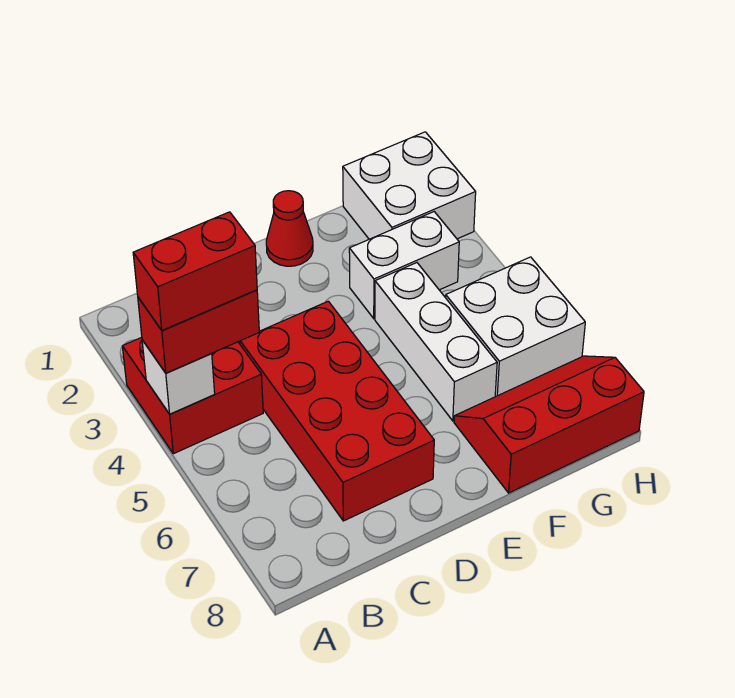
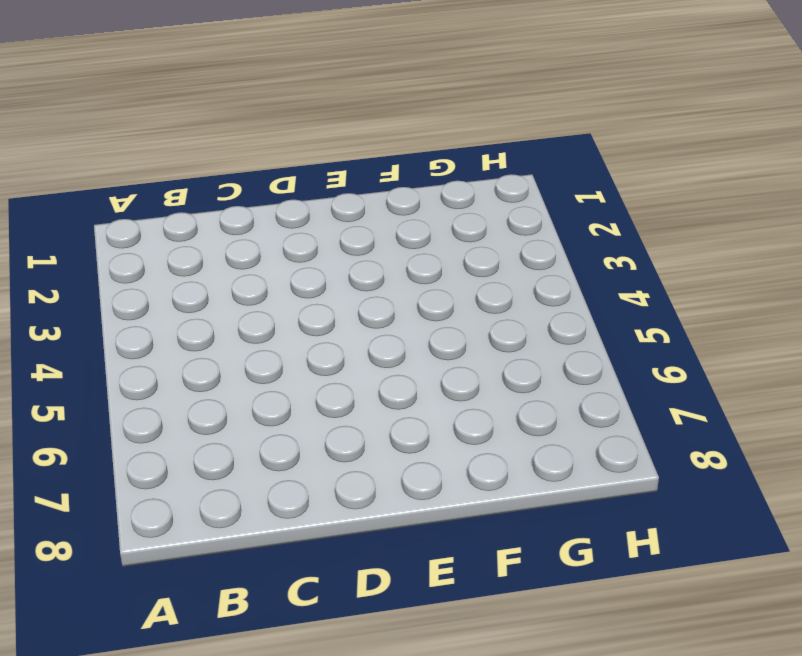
none -> red brick A3:B4 level 1
none -> red brick C4:D7 level 1

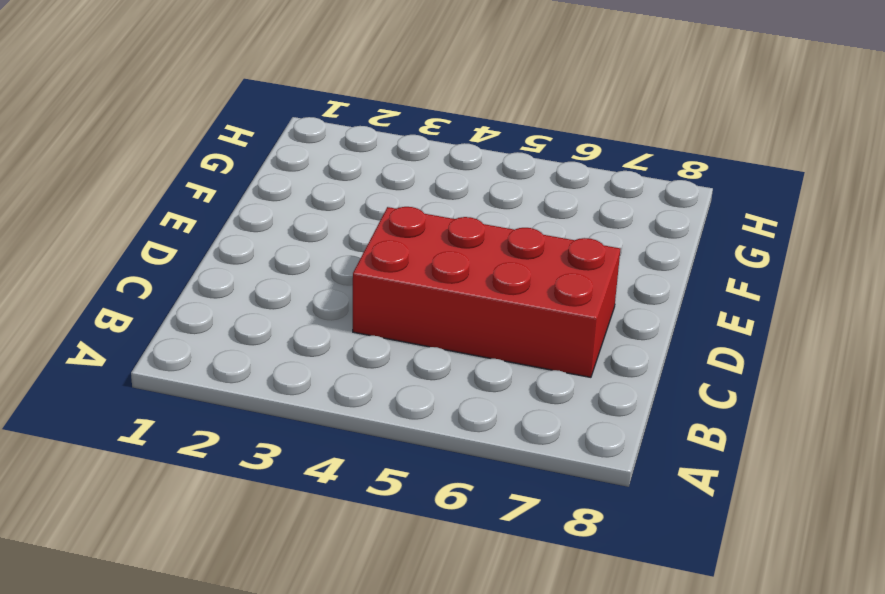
none -> red brick A3:B4 level 1
none -> red cone E1 level 1

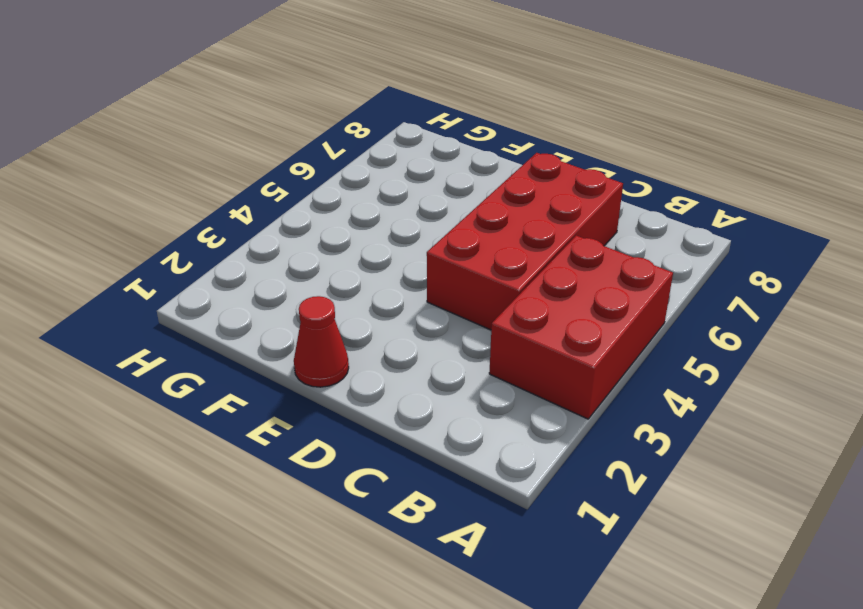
red brick A3:B5 level 1 -> red brick A3:B4 level 1
none -> white brick F3:G3 level 1
none -> white brick F4:F6 level 1

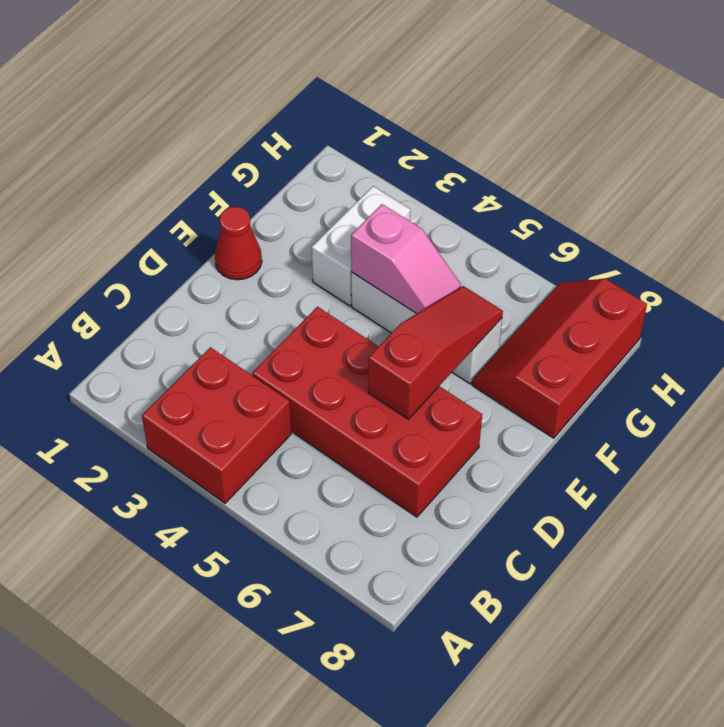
red slope D6:F6 level 2 top D -> none
pink slope F4:F5 level 2 top 4 -> none
none -> white brick G1:H2 level 1
none -> white brick G5:H6 level 1

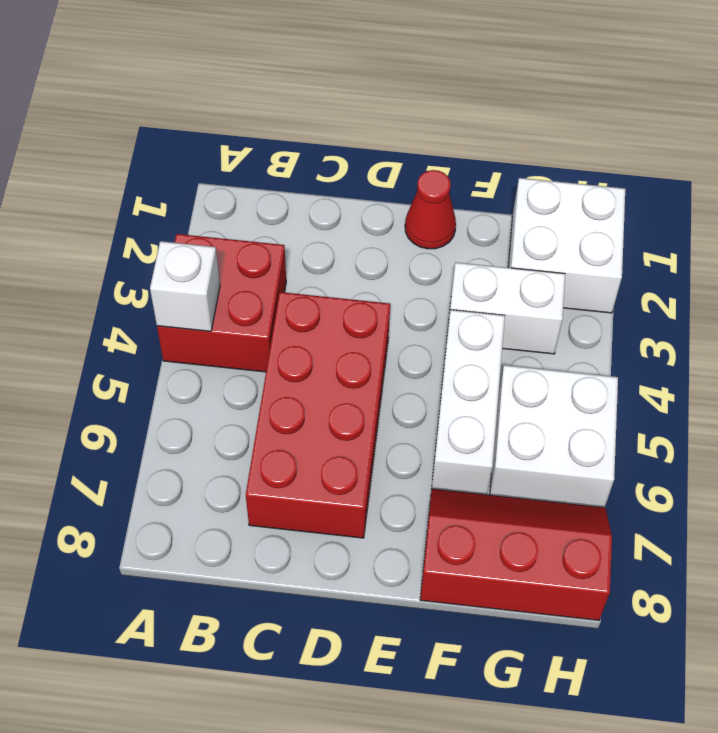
none -> red brick A4:B4 level 3
none -> red brick A4:B4 level 4

